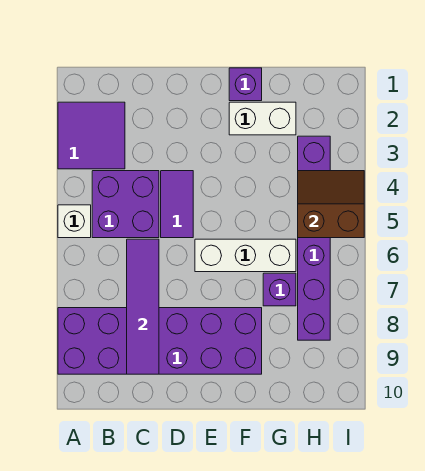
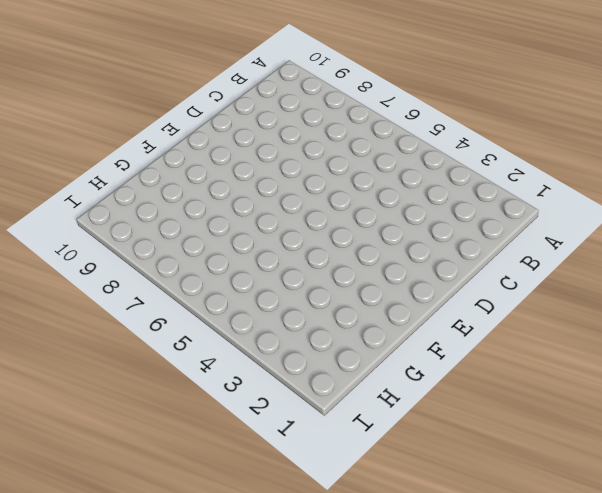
none -> purple tile A2:B3 level 1
none -> white brick A5 level 1
none -> purple brick A8:F9 level 1

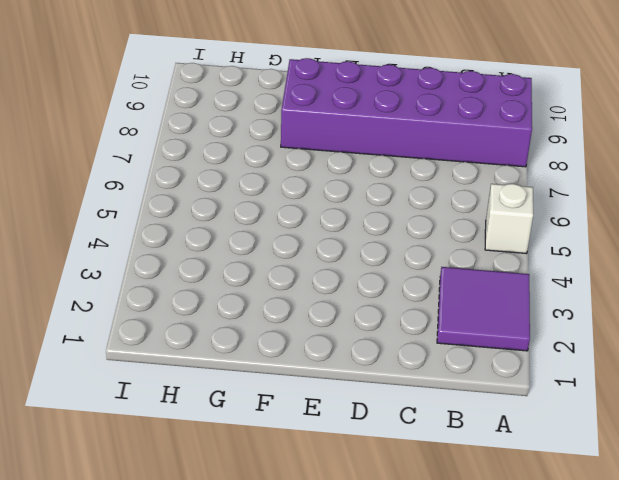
none -> purple brick B4:C5 level 1
none -> purple tile D4:D5 level 1
none -> white brick E6:G6 level 1

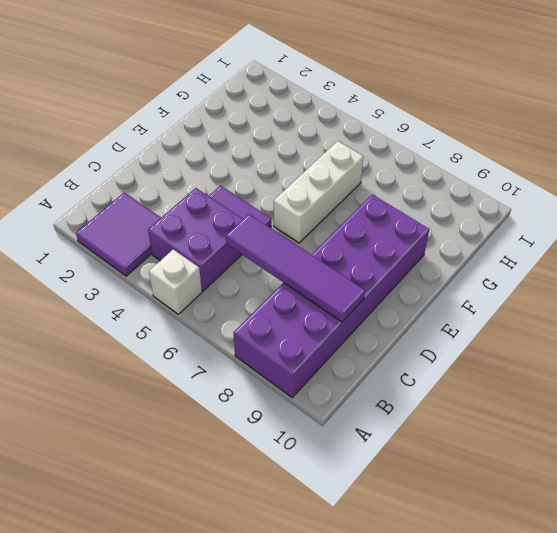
none -> purple brick F1 level 1
none -> white brick F2:G2 level 1
none -> purple brick G7 level 1

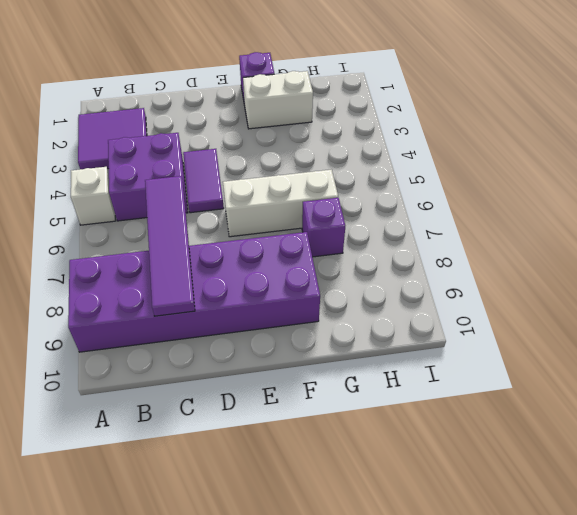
none -> purple brick H3:H8 level 1
none -> brown slope H4:I5 level 2 top 5

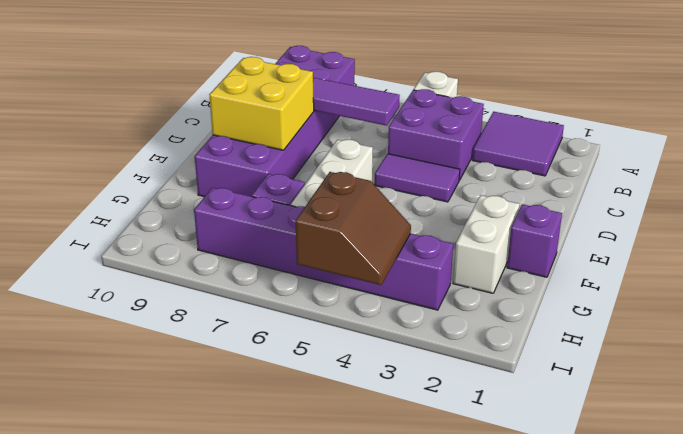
yellow brick D8:E9 level 2 -> none

